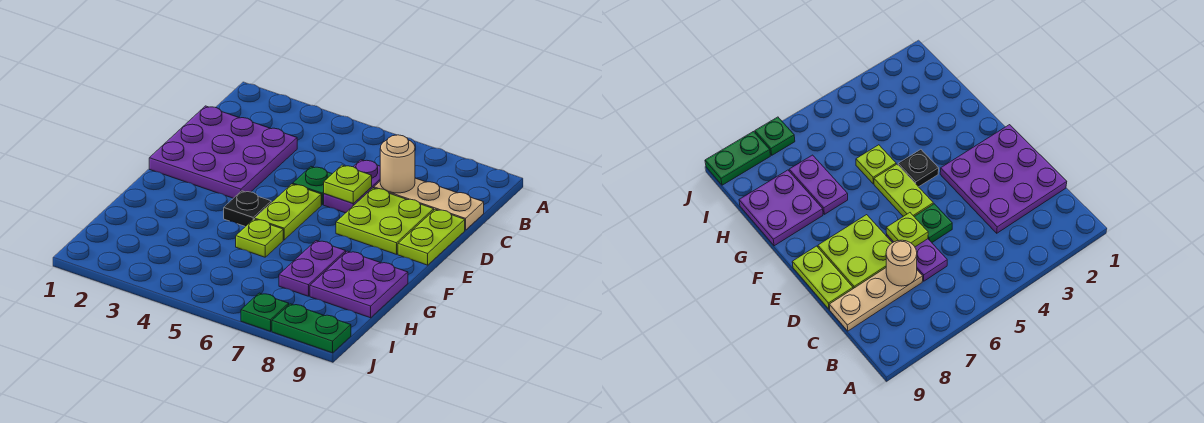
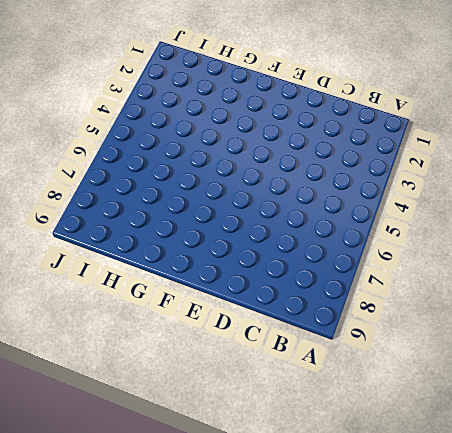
none -> purple plate C1:E3 level 1
none -> purple plate C6:D6 level 1
none -> tan plate C7:C9 level 1

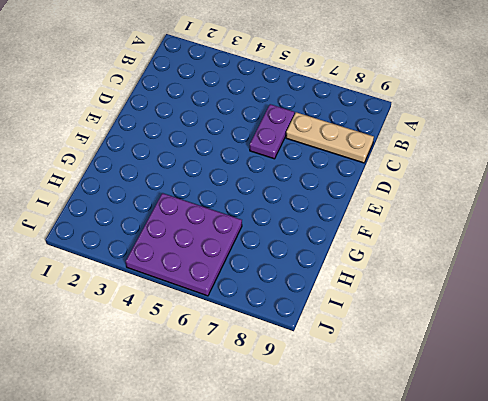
purple plate H4:J6 level 1 -> purple plate C1:E3 level 1
none -> green plate D5 level 1
none -> lime plate D7:E8 level 1
none -> lime plate D9:E9 level 1

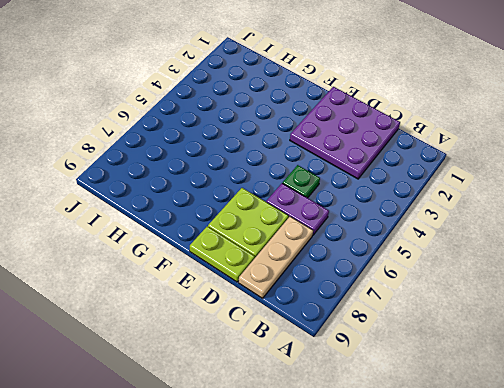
none -> lime plate E5:F5 level 1
none -> black plate F4 level 1
none -> lime plate G5 level 1

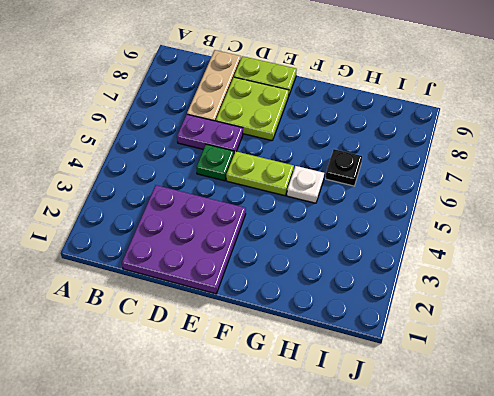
white plate G5 level 1 -> lime plate G5 level 1
black plate H6 level 1 -> black plate F4 level 1
none -> purple plate G7:H7 level 1
none -> purple plate G8:H9 level 1
none -> green plate J7 level 1

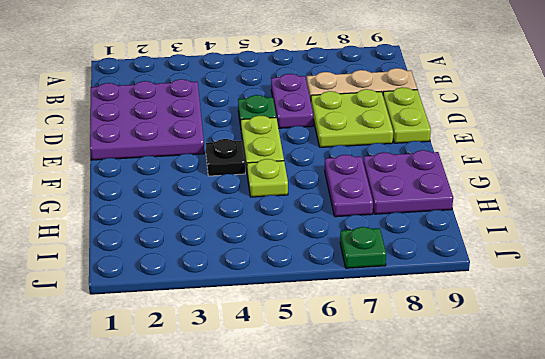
none -> green plate J8:J9 level 1
none -> tan round brick C7 level 2
none -> lime plate D6 level 2

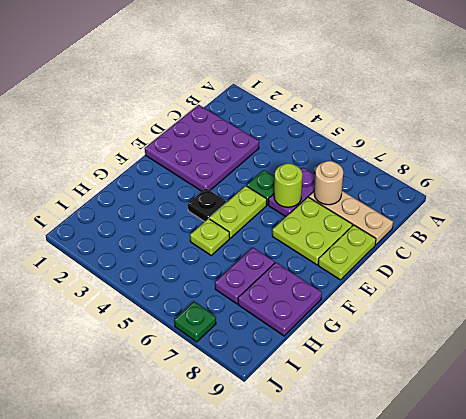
lime round brick D6 level 2 -> lime plate D6 level 2
none -> green plate J8:J9 level 1

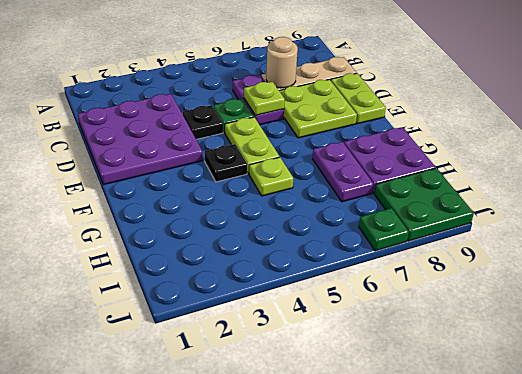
black plate D4 level 1 -> none
green plate I8:J9 level 1 -> green plate J8:J9 level 1

